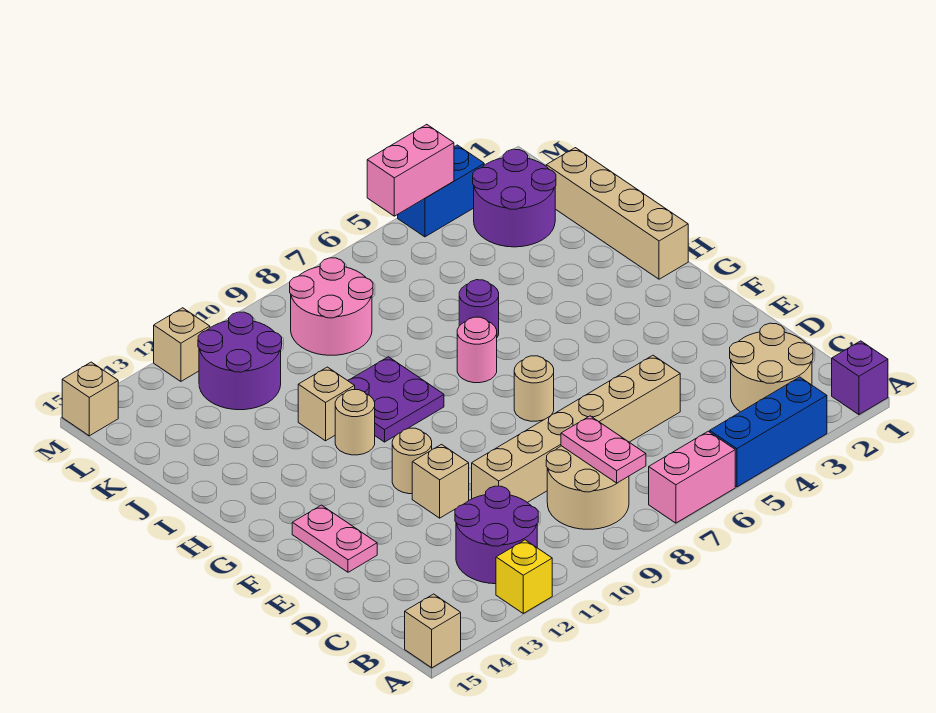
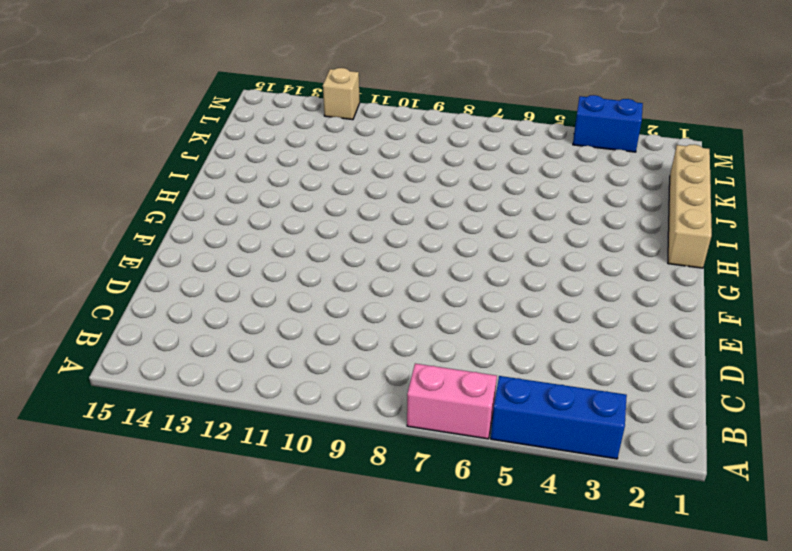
none -> purple brick A1 level 1
none -> yellow brick A12 level 1
none -> tan brick A15 level 1

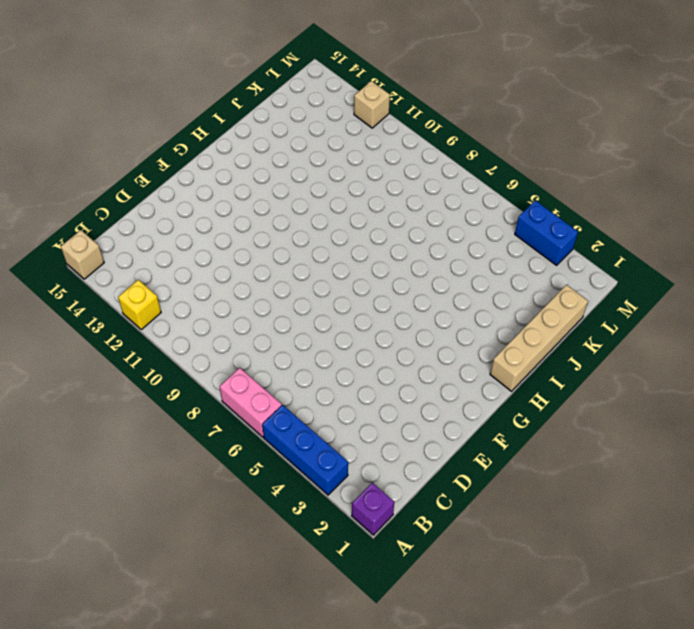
none -> tan round brick B2:C3 level 1
none -> tan round brick B8:C9 level 1
none -> purple round brick B11:C12 level 1

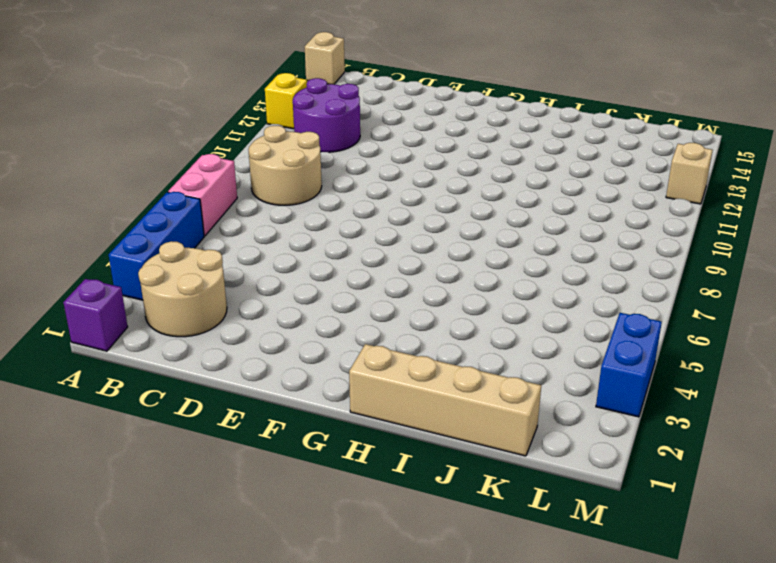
none -> tan brick D5:D10 level 1
none -> tan brick E11 level 1
none -> pink plate E14:F14 level 1

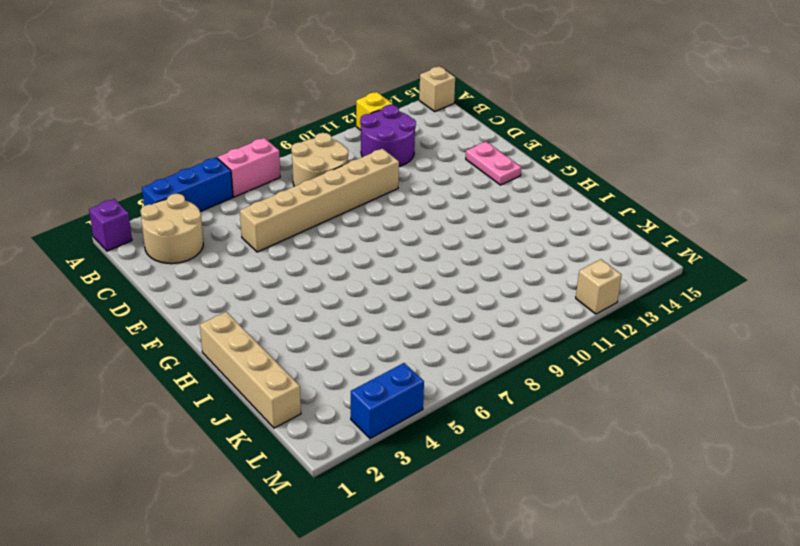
none -> tan brick E11 level 1
none -> tan round brick F7 level 1
none -> tan round brick F11 level 1

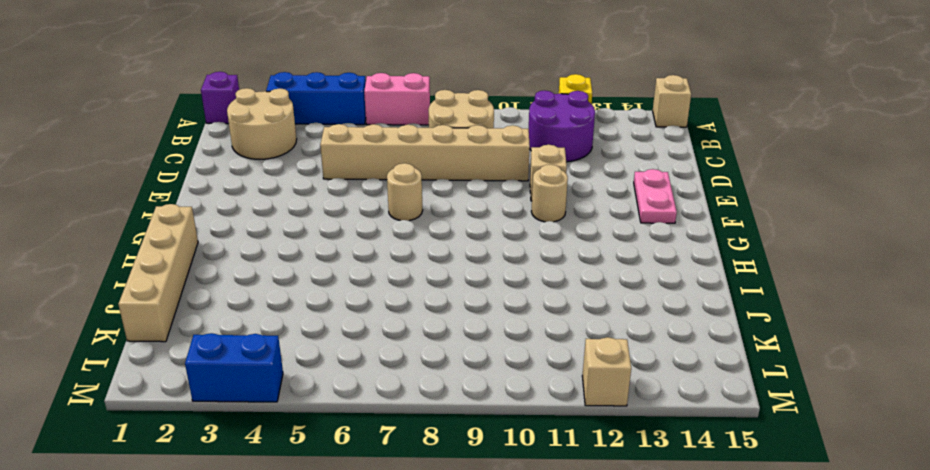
none -> pink round brick H7 level 1
none -> purple plate H9:I10 level 1
none -> tan round brick H11 level 1

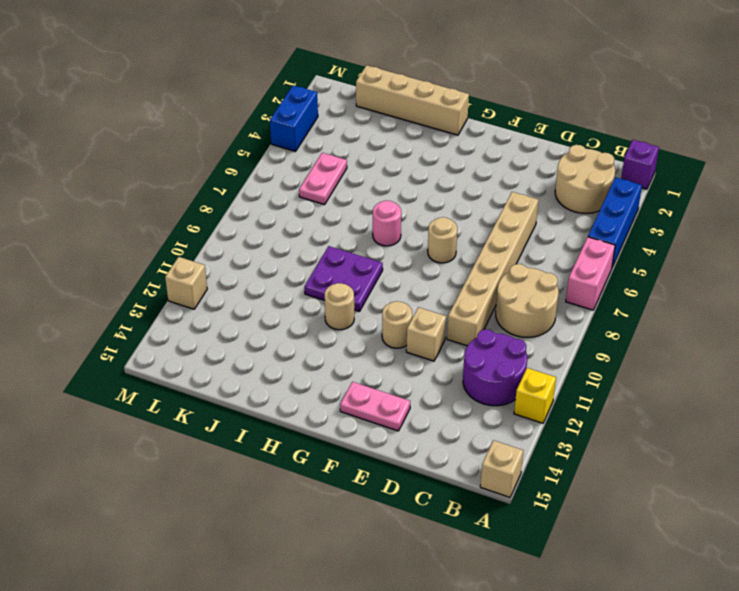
pink plate K5:K6 level 1 -> pink plate B8:C8 level 2
none -> purple round brick I6 level 1
none -> tan brick I11 level 1
none -> purple round brick K2:L3 level 1

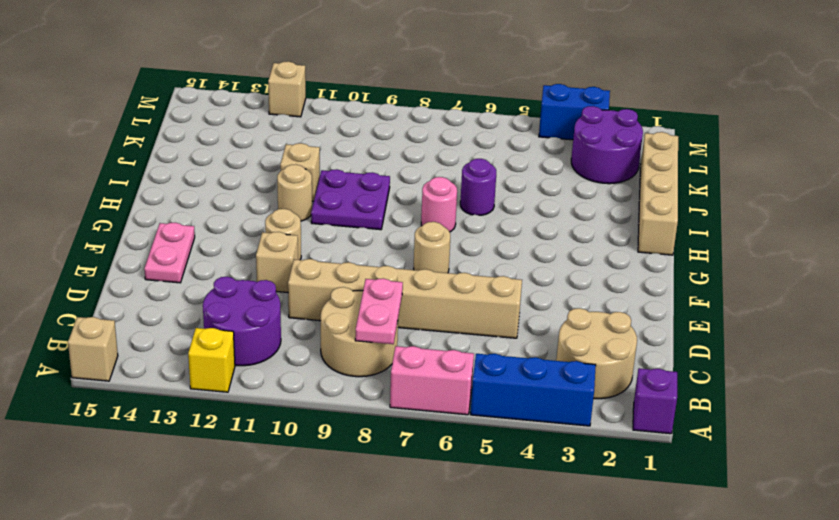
none -> pink round brick K8:L9 level 1
none -> purple round brick K11:L12 level 1
none -> tan brick M15 level 1

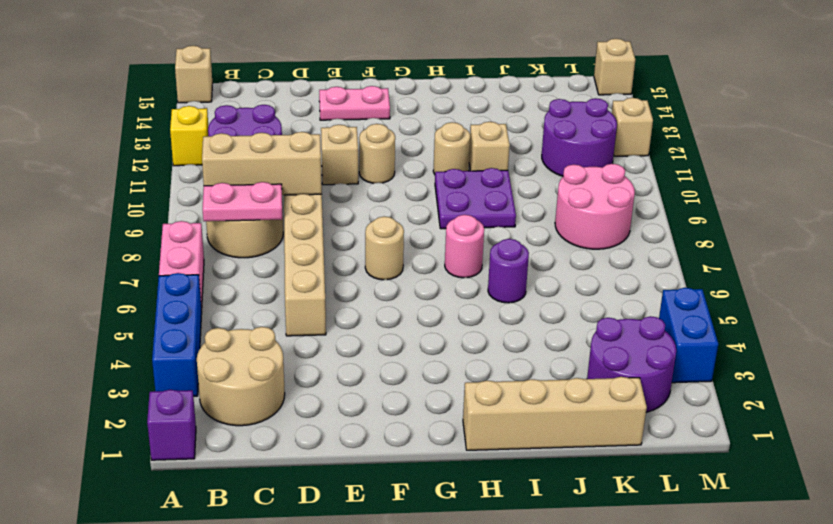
tan brick B9:D9 level 2 -> none
none -> pink brick M4:M5 level 2

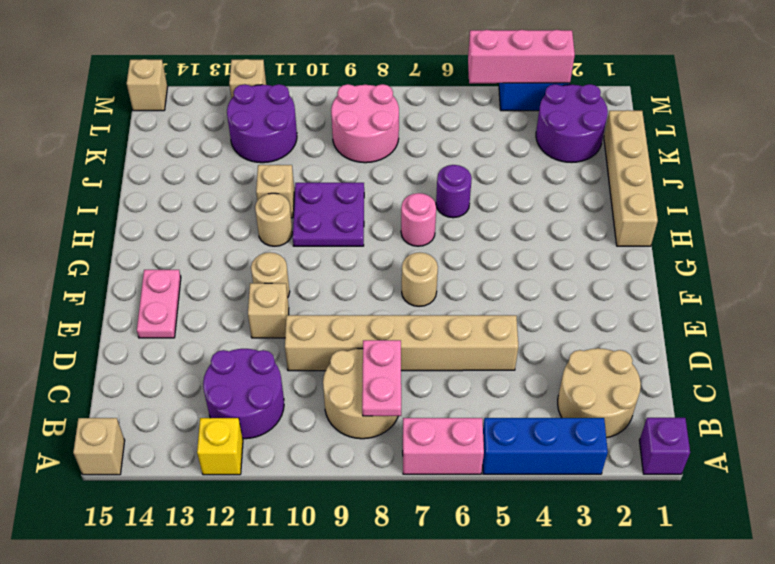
pink brick M3:M5 level 2 -> pink brick M4:M5 level 2

